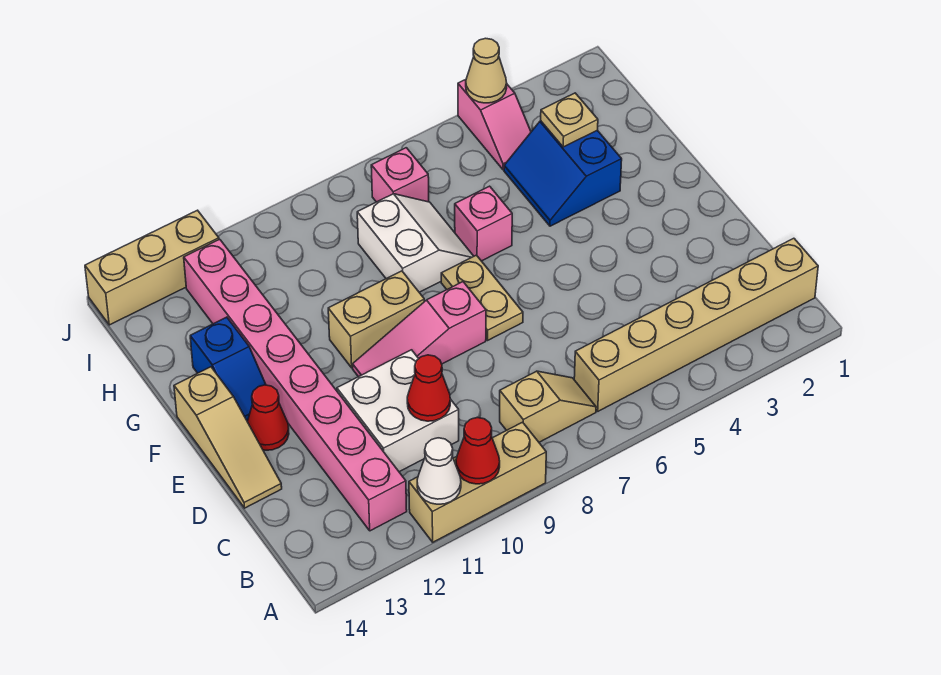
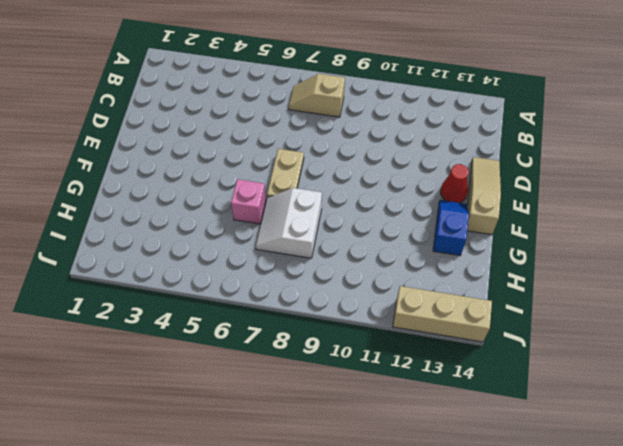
none -> tan brick A9:A11 level 1
none -> tan brick B1:B6 level 1
none -> pink brick B12:I12 level 1

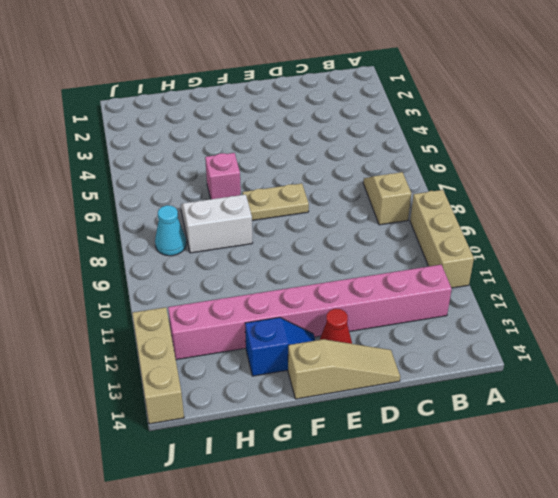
cyan cone I8 level 1 -> none
none -> tan brick B1:B6 level 1
none -> white brick C10:D11 level 1
none -> pink slope E8:E10 level 1 top 8

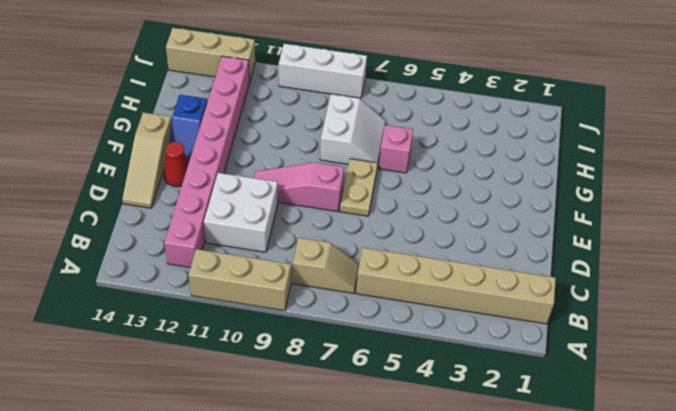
white brick J8:J10 level 1 -> none
none -> tan brick F9:F10 level 1
none -> blue slope G3:H4 level 1 top 3
none -> pink slope I4:J4 level 1 top J

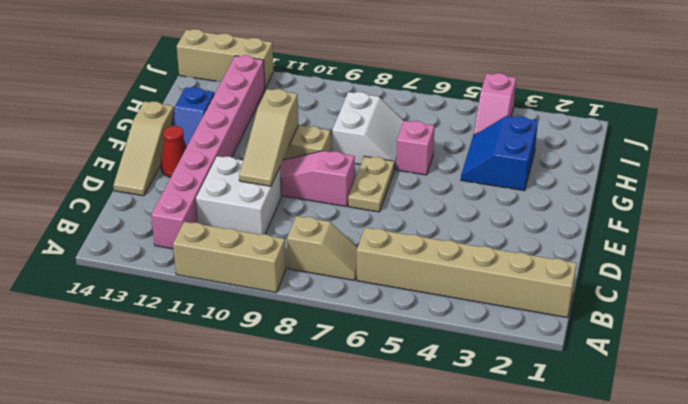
tan slope D10:F10 level 2 top F -> none
none -> pink brick I7 level 1
none -> red cone A10 level 2
none -> white cone A11 level 2

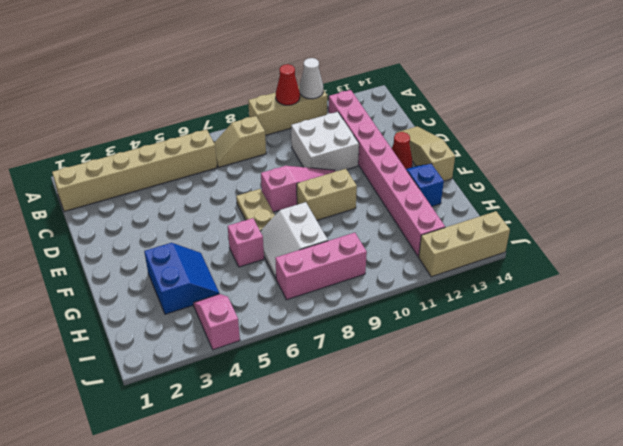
pink brick I7:I9 level 1 -> pink brick I7 level 1
none -> red cone C10 level 2
none -> tan plate H3 level 2
none -> tan cone J4 level 2

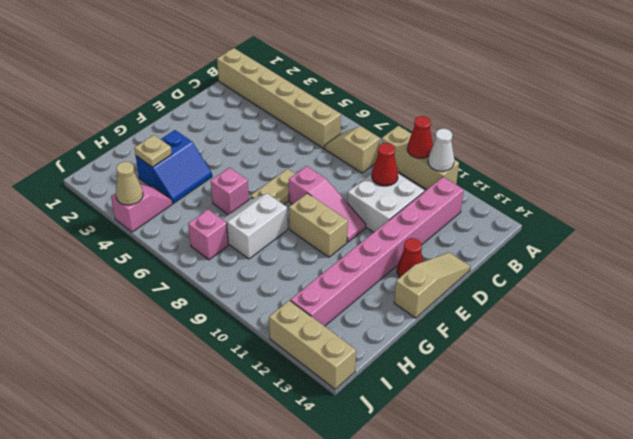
none -> blue slope F13:G13 level 1 top G

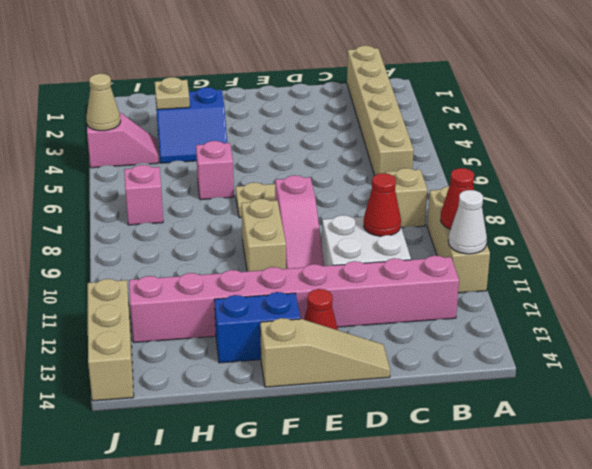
blue brick F13:G13 level 1 -> blue slope F13:G13 level 1 top G
none -> white slope G7:H8 level 1 top 8

